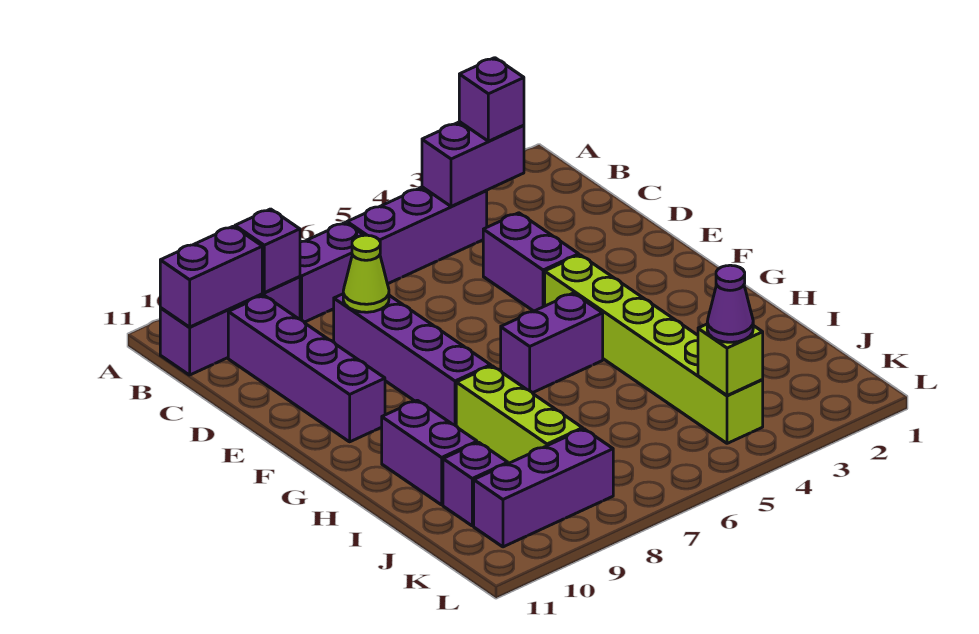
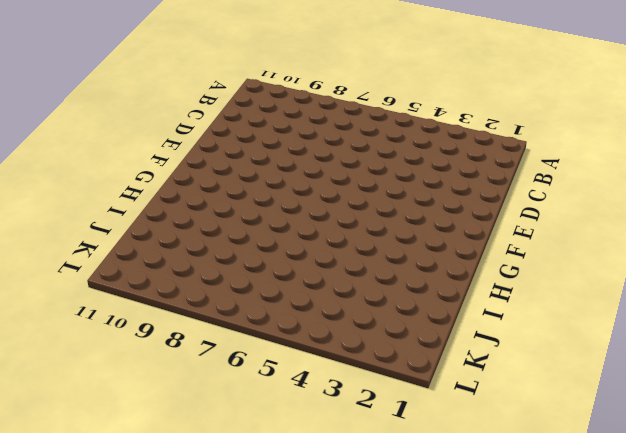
none -> purple brick B4:B6 level 1
none -> purple brick B7:B8 level 1
none -> purple brick B9:B11 level 1

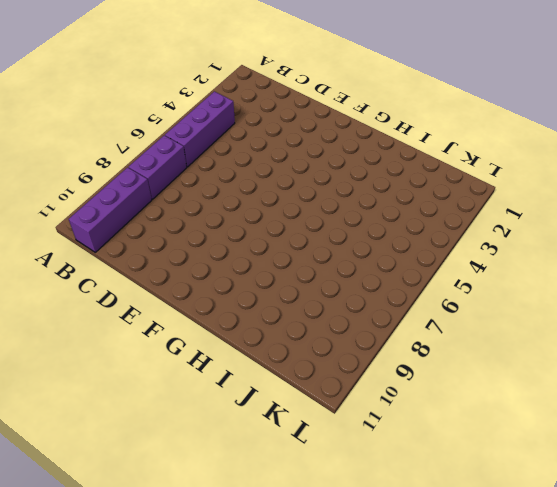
none -> purple brick C10:F10 level 1
none -> purple brick D4:E4 level 1
none -> purple brick D8:G8 level 1

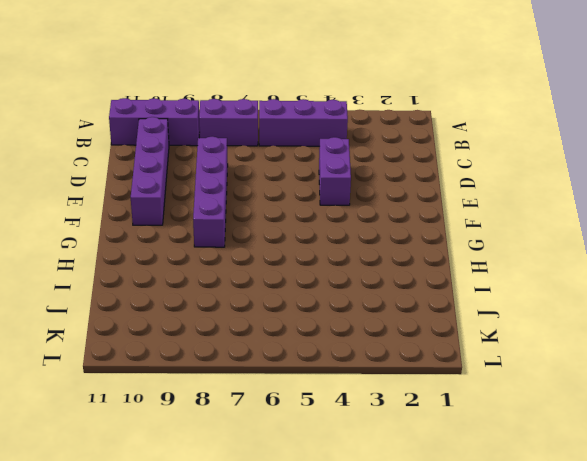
none -> lime brick F4:K4 level 1
none -> purple brick G5:G6 level 1
none -> lime brick H8:J8 level 1

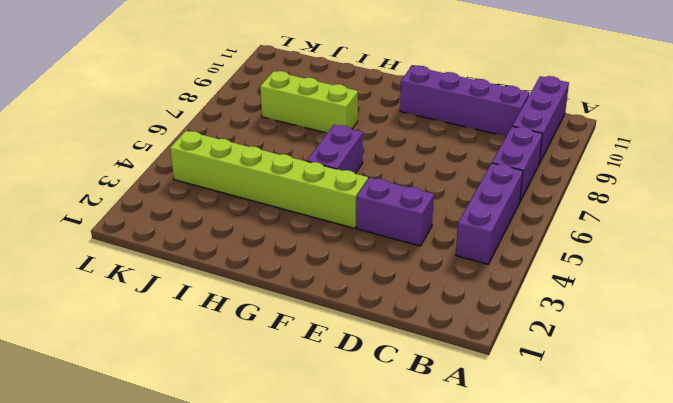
none -> purple brick D8:G8 level 1
none -> purple brick H10:I10 level 1
none -> purple brick J10 level 1

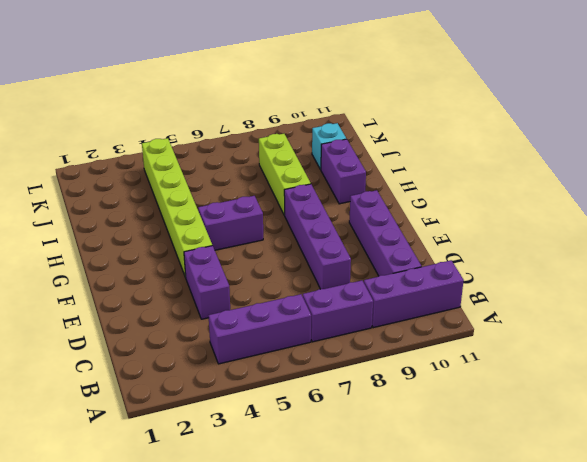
cyan brick J10 level 1 -> purple brick J10 level 1
none -> purple brick K8:K10 level 1
none -> purple brick B3:B4 level 2
none -> purple brick B9 level 2

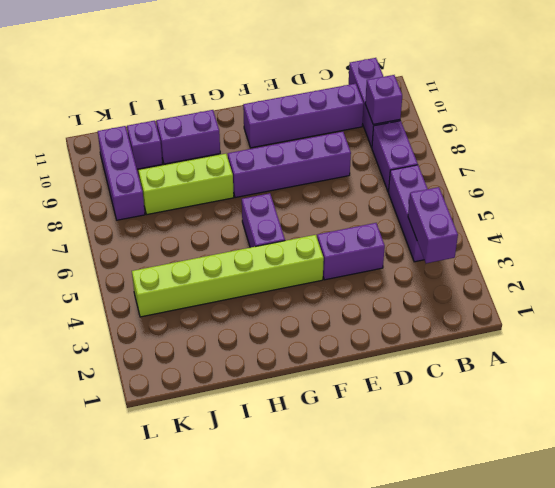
none -> purple brick B10:B11 level 2
none -> lime cone D8 level 2
none -> lime brick K4 level 2

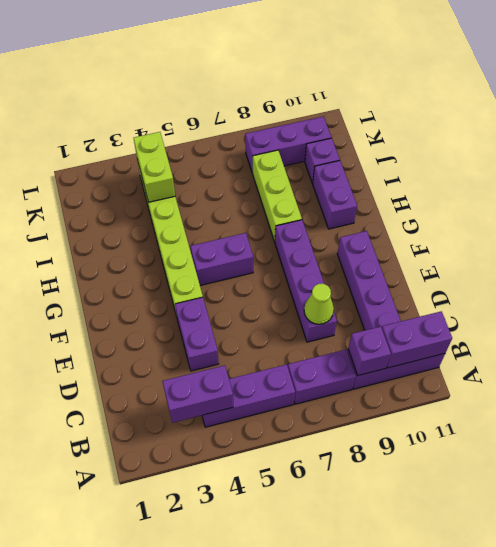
lime brick J4:K4 level 2 -> lime brick K4 level 2
none -> purple brick B3 level 3
none -> purple cone K4 level 3

